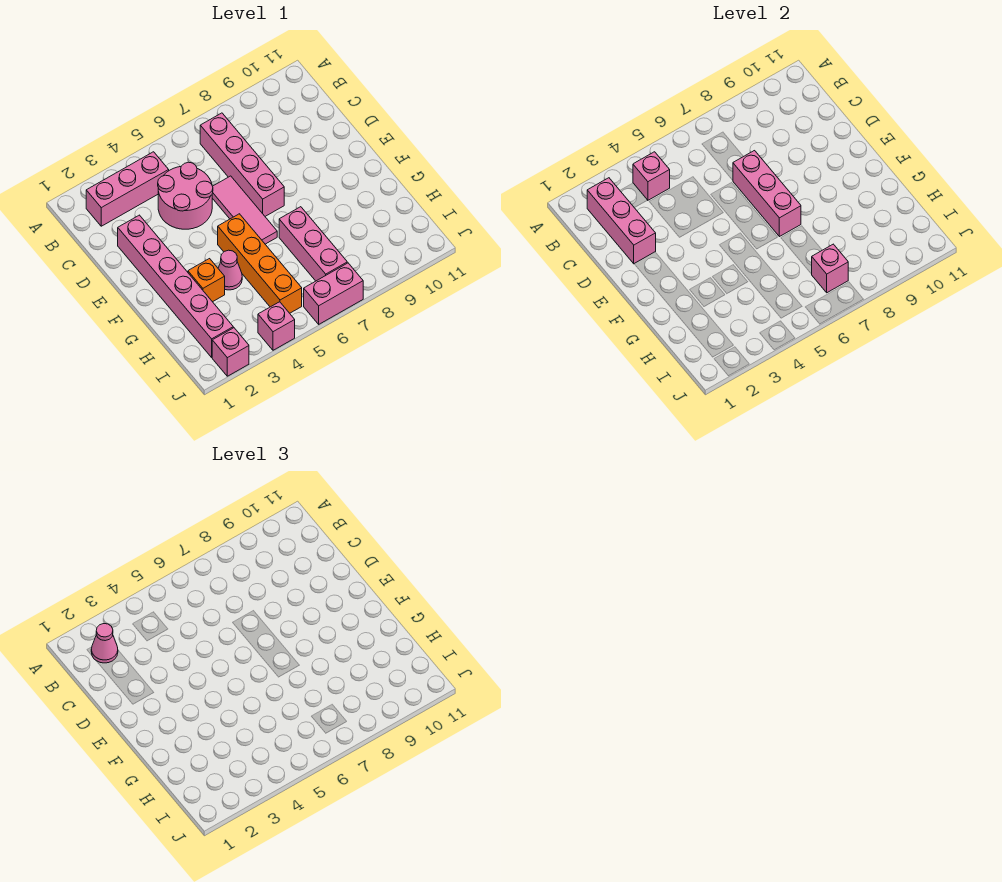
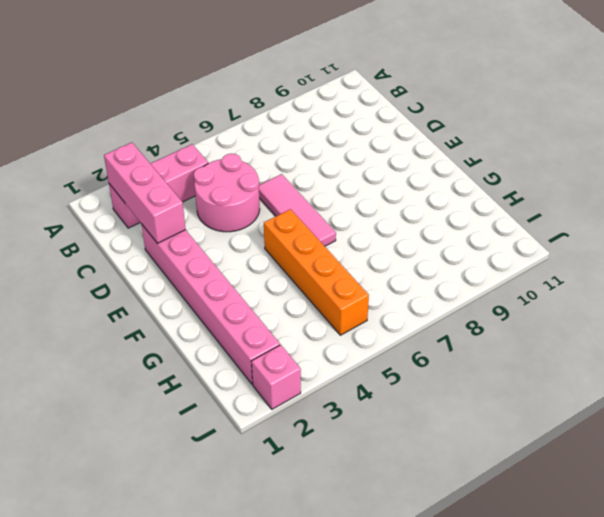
none -> pink brick B7:E7 level 1
none -> orange brick G3 level 1
none -> pink cone G4 level 1

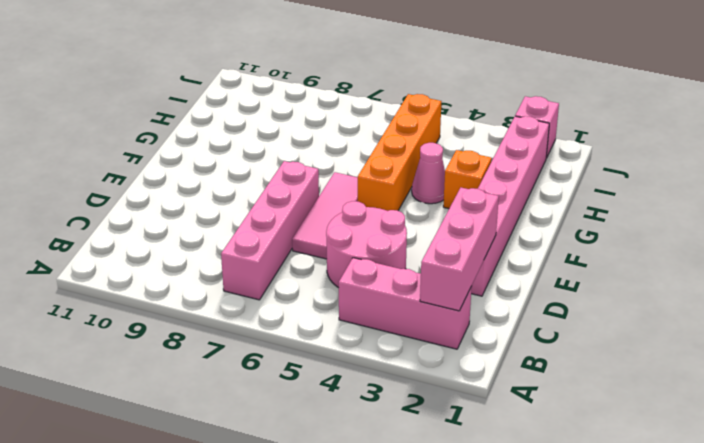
none -> pink brick G7:I7 level 1
none -> pink brick J4 level 1
none -> pink brick J6:J7 level 1

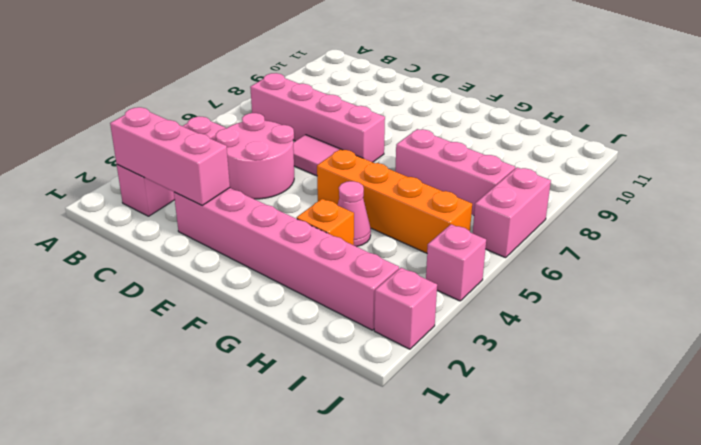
none -> pink brick B4 level 2
none -> pink brick D7:F7 level 2
none -> pink brick I7 level 2

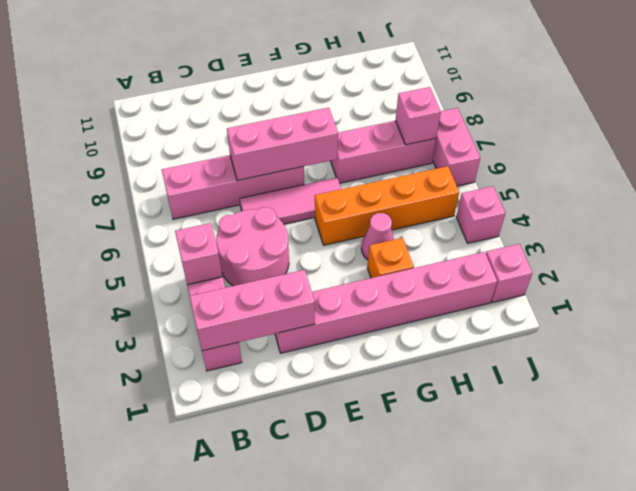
none -> pink cone B2 level 3

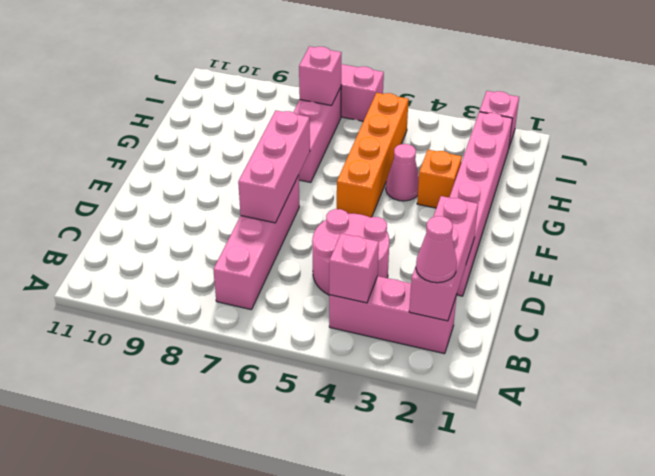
none -> pink tile D6:F6 level 1
none -> pink brick J4 level 1

